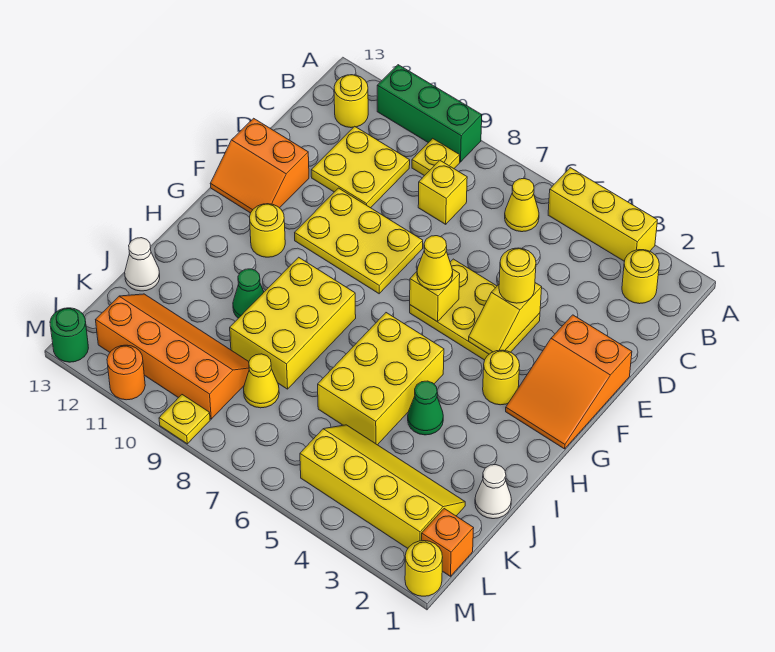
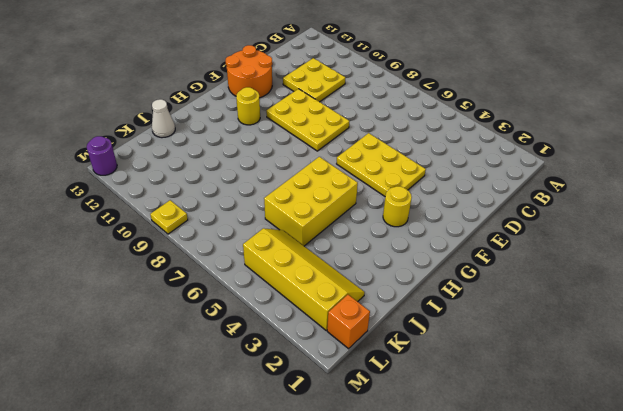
orange round brick E12:F13 level 1 -> orange slope E12:F13 level 1 top E
purple round brick M13 level 1 -> green round brick M13 level 1
none -> yellow brick A3:A5 level 1
none -> green brick A9:A11 level 1
none -> yellow round brick B2 level 1
none -> yellow cone B6 level 1

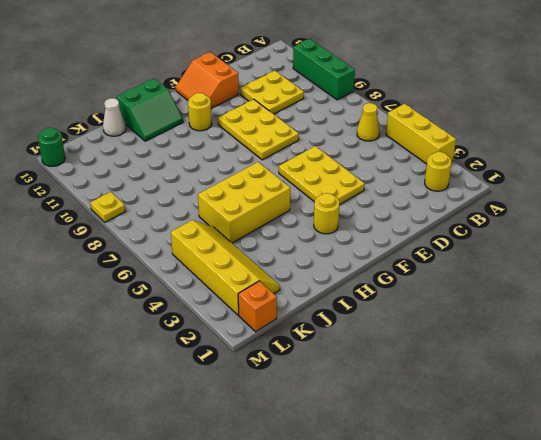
green slope H12:I13 level 1 top 13 -> none
none -> yellow plate B9 level 1
none -> yellow round brick B12 level 1
none -> yellow brick C8 level 1
none -> orange slope E1:G2 level 1 top E

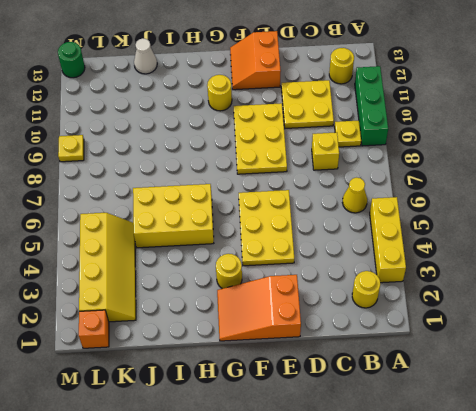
none -> yellow brick H8:J9 level 1
none -> green cone I4 level 1
none -> green cone I10 level 1
none -> white cone J1 level 1

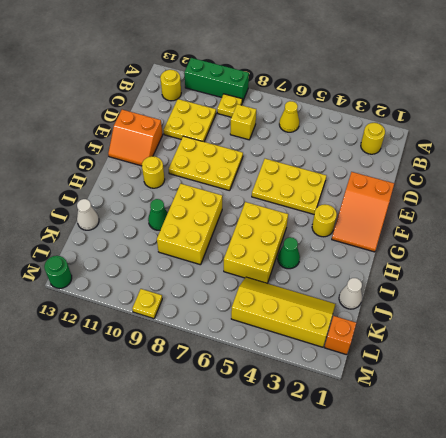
none -> yellow brick A3:A5 level 1
none -> yellow cone K8 level 1
none -> orange slope K9:L12 level 1 top L
none -> yellow round brick M1 level 1

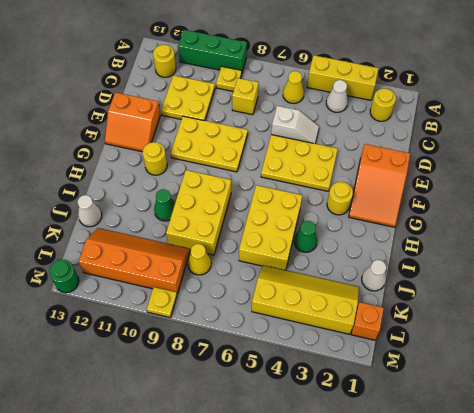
white cone B4 level 1 -> none
white slope D5:D6 level 1 top 6 -> none
none -> yellow round brick M1 level 1
none -> orange round brick M11 level 1
none -> yellow slope E4:F4 level 2 top E
none -> yellow brick F6 level 2

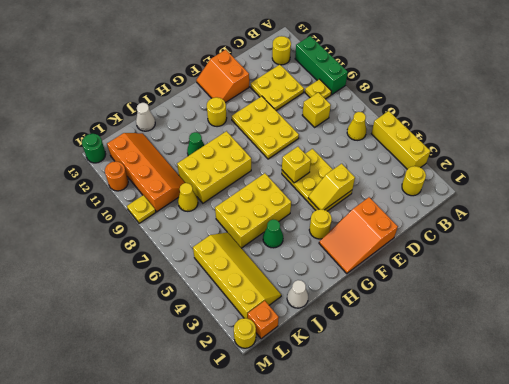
none -> yellow round brick E4 level 3
none -> yellow cone F6 level 3

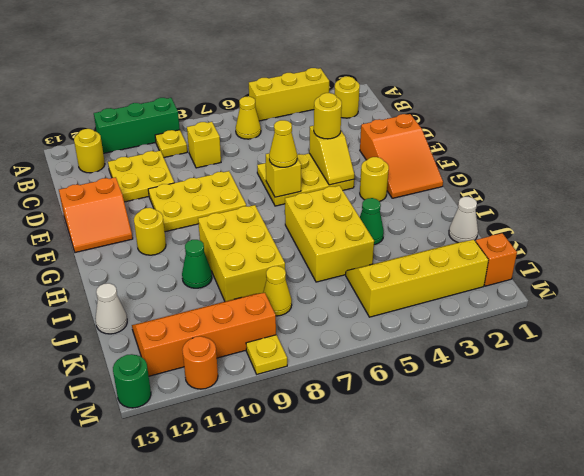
none -> yellow round brick M1 level 1

